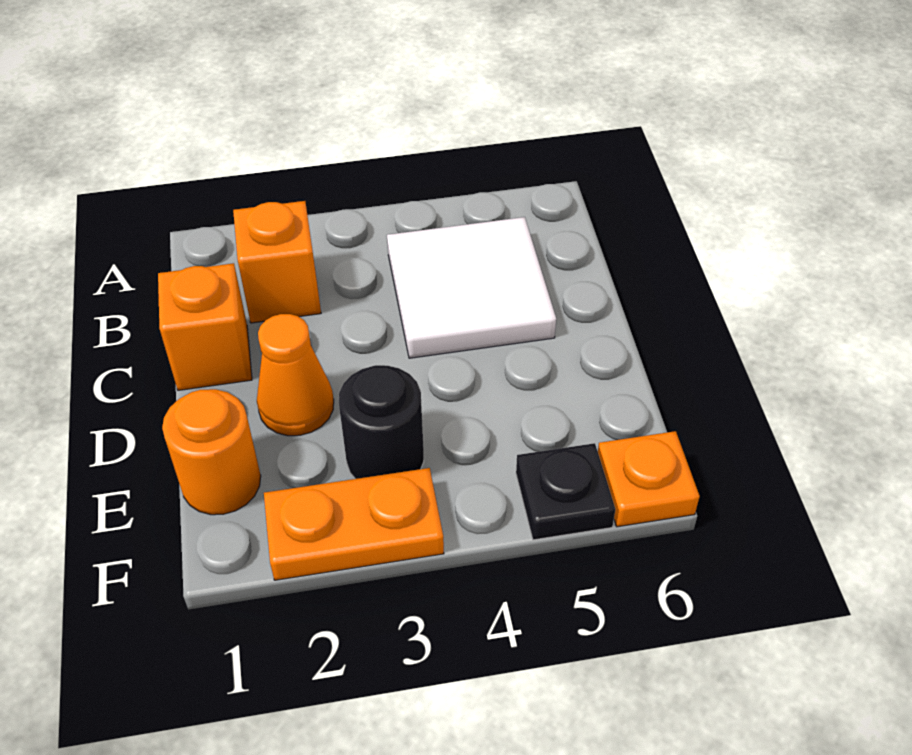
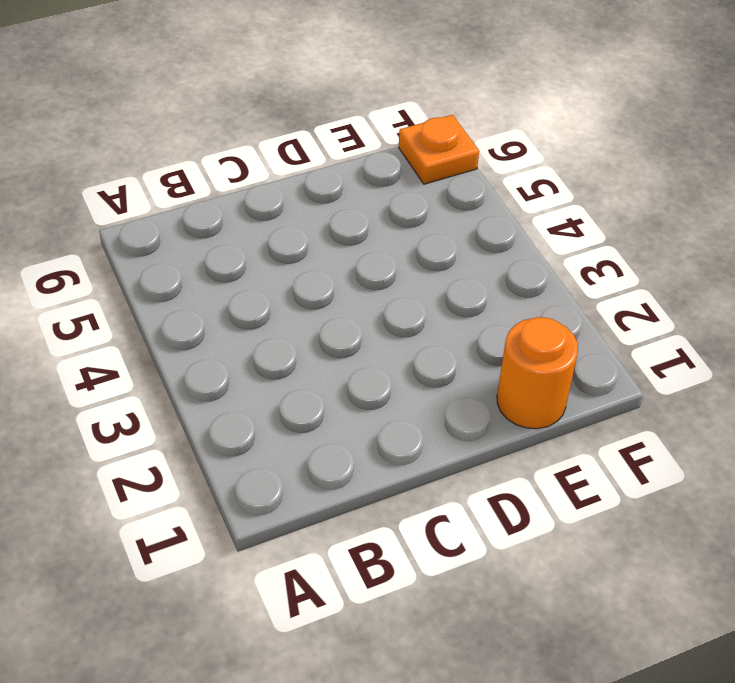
none -> orange brick B2 level 1
none -> white tile B4:C5 level 1

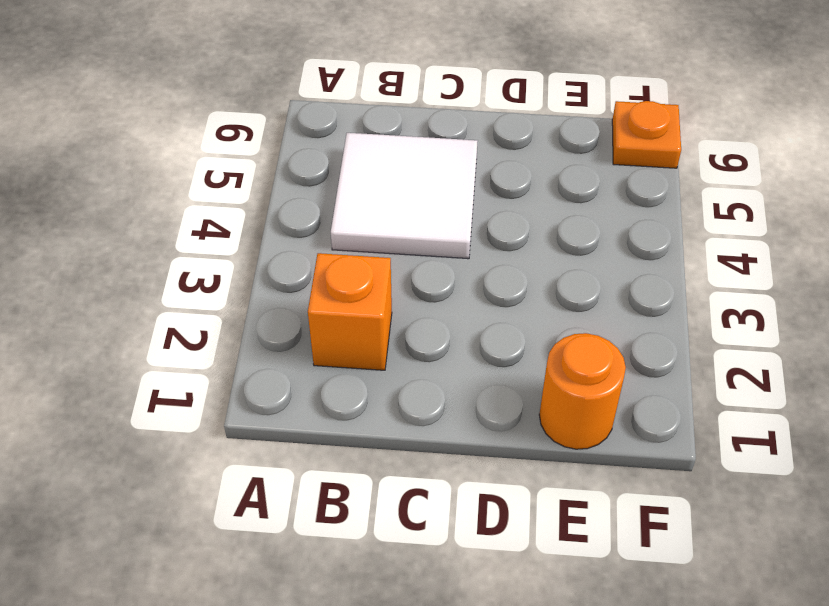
none -> orange brick C1 level 1
none -> orange cone D2 level 1

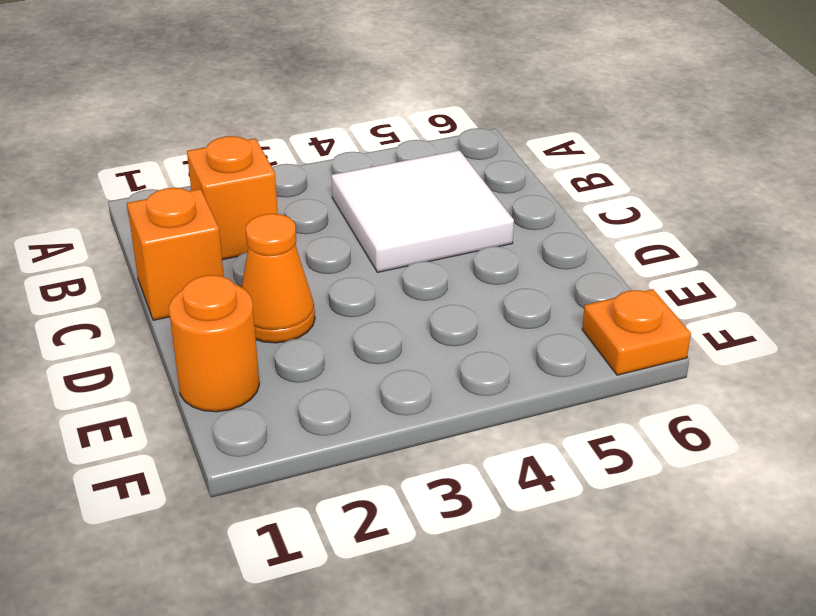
none -> black round brick E3 level 1
none -> orange plate F2:F3 level 1

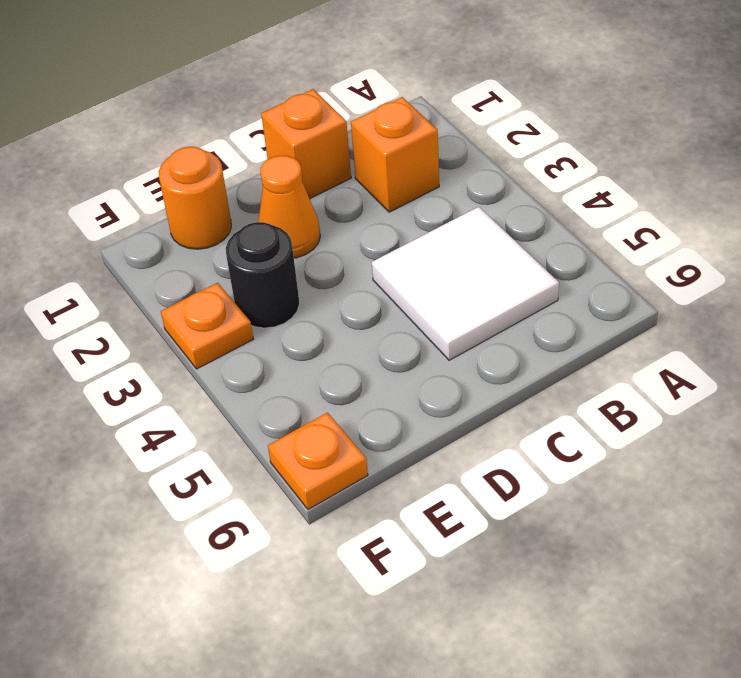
orange plate F3 level 1 -> orange plate F2:F3 level 1
none -> black plate F5 level 1

